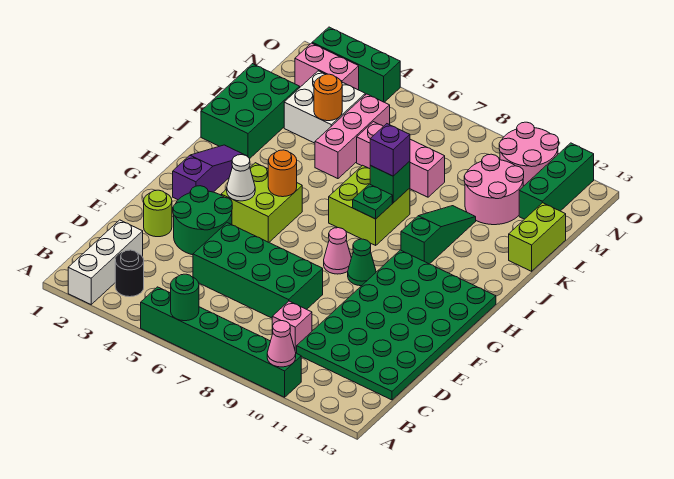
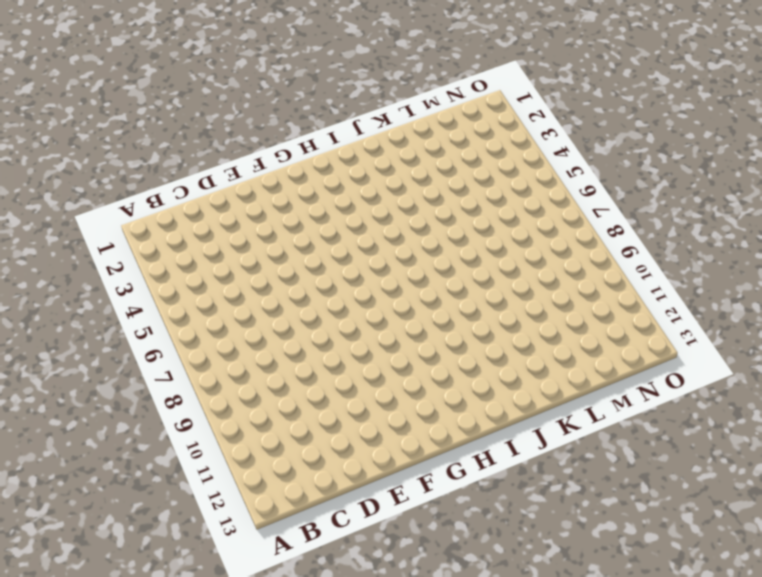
none -> white brick A2:C2 level 1
none -> green brick A5:A10 level 1
none -> black round brick B3 level 1
none -> pink brick C9 level 1

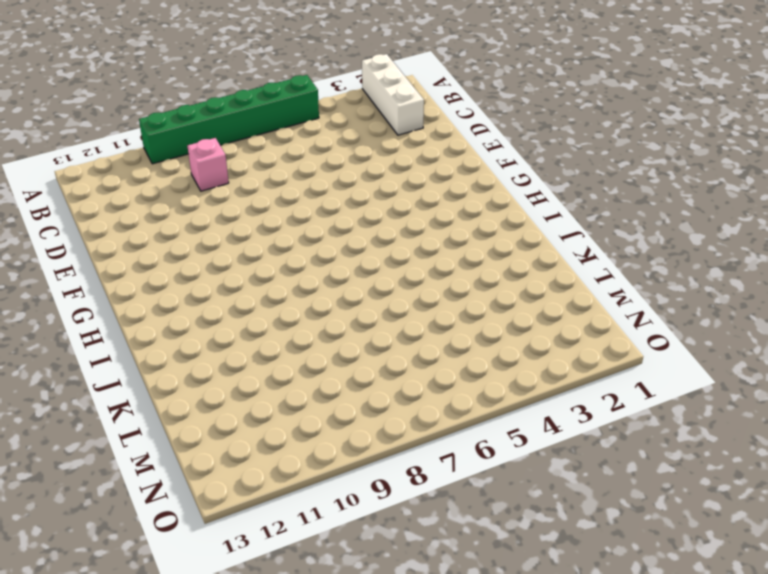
none -> black round brick B3 level 1
none -> green plate C10:H13 level 1
none -> green brick D5:E8 level 1
none -> lime round brick E2 level 1

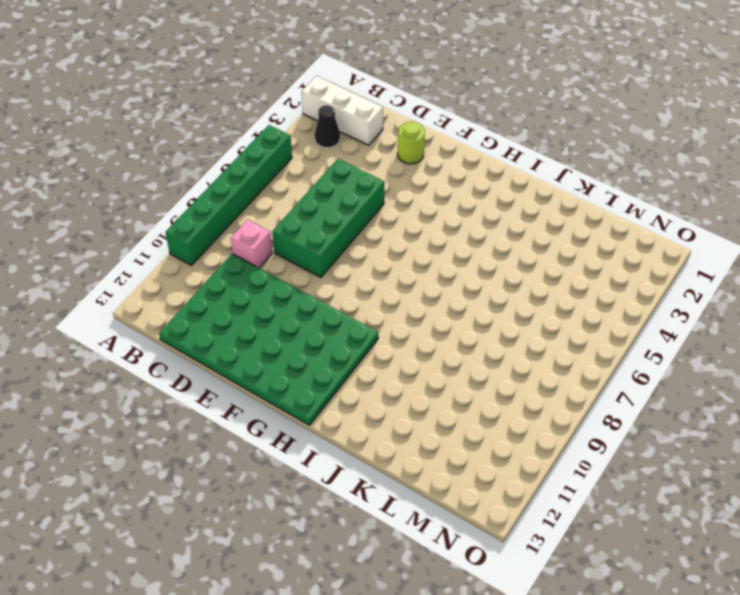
black cone B3 level 1 -> black round brick B3 level 1
none -> green round brick E3:F4 level 1
none -> purple slope G2:I2 level 1 top G
none -> lime brick G4:H5 level 1
none -> pink cone G8 level 1

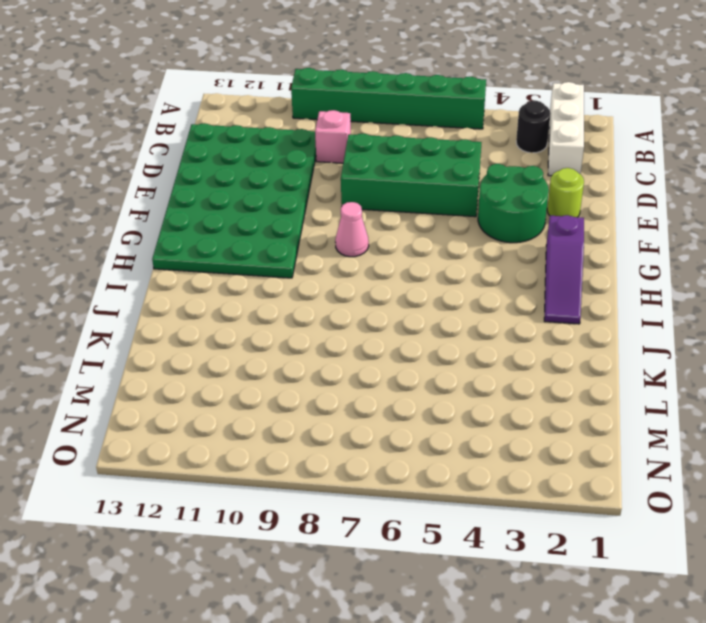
none -> lime brick G4:H5 level 1
none -> green cone G9 level 1
none -> lime brick I7:J8 level 1
none -> green slope I10:K10 level 1 top I

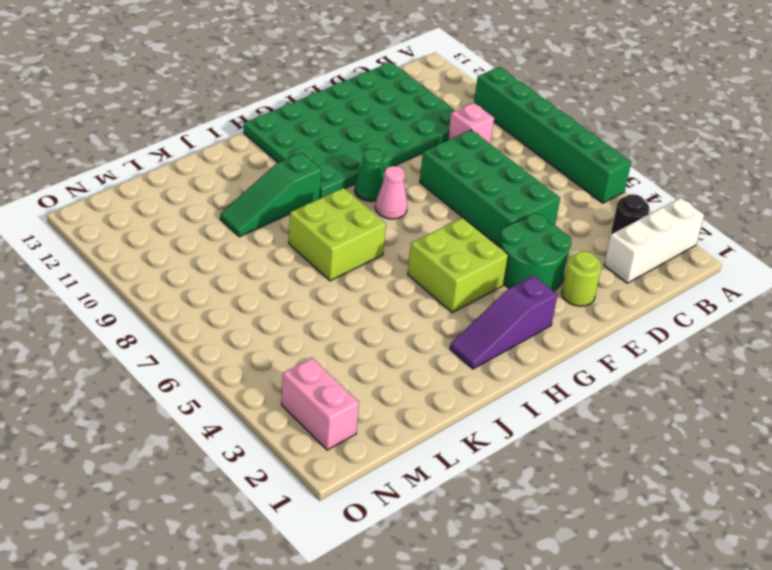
none -> green brick J1:L2 level 1
none -> pink brick K5:M5 level 1
none -> lime brick K13:L13 level 1
none -> white brick L3:M4 level 1

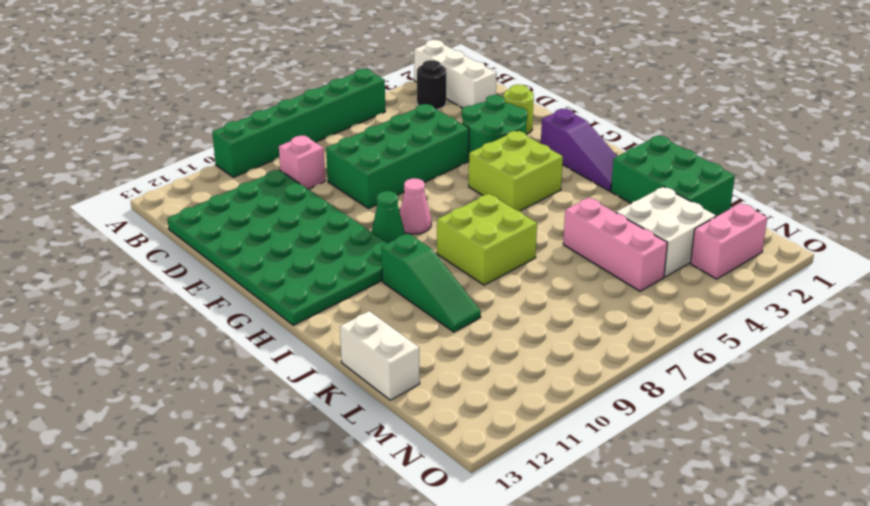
white brick K13:L13 level 1 -> lime brick K13:L13 level 1
none -> pink brick L6:L8 level 1
none -> pink round brick L10:M11 level 1
none -> green brick M12:O12 level 1
none -> pink round brick N10:O11 level 1

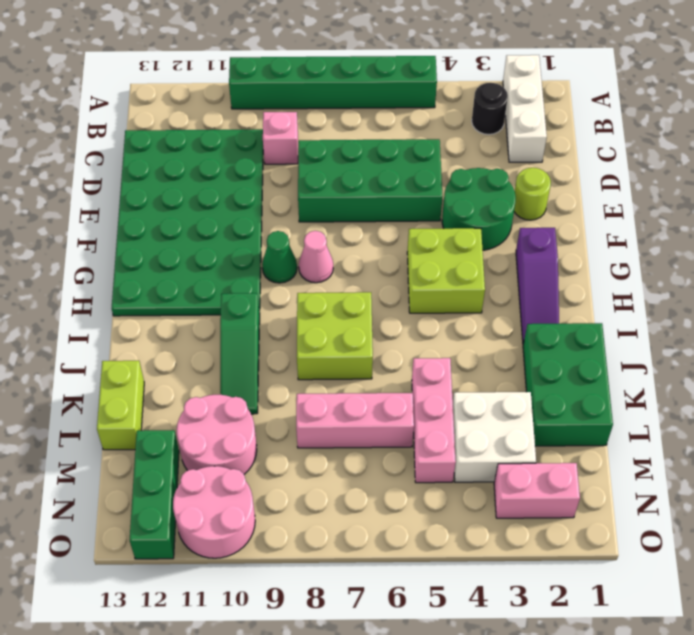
none -> green brick O2:O4 level 1
none -> green round brick A6 level 2
none -> pink cone A10 level 2
none -> white cone G4 level 2

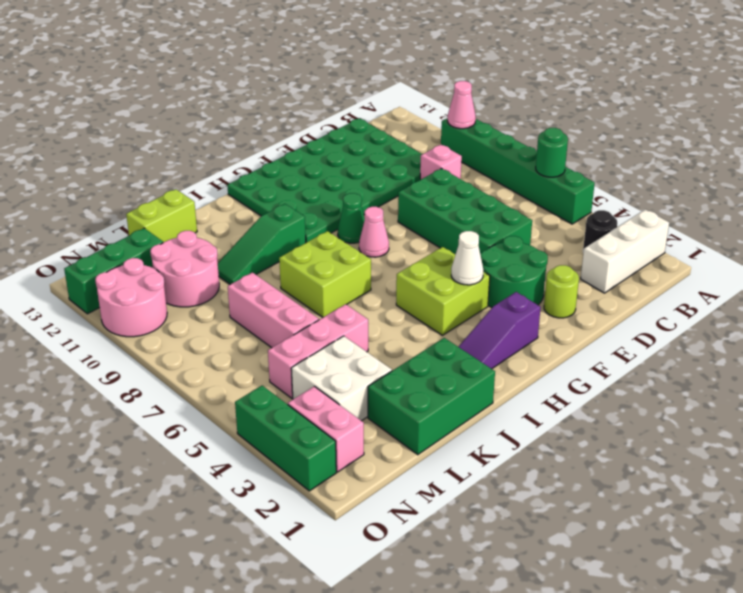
none -> orange round brick H5 level 2
none -> green plate I8 level 2
none -> green brick J8 level 2
none -> orange round brick L4 level 2

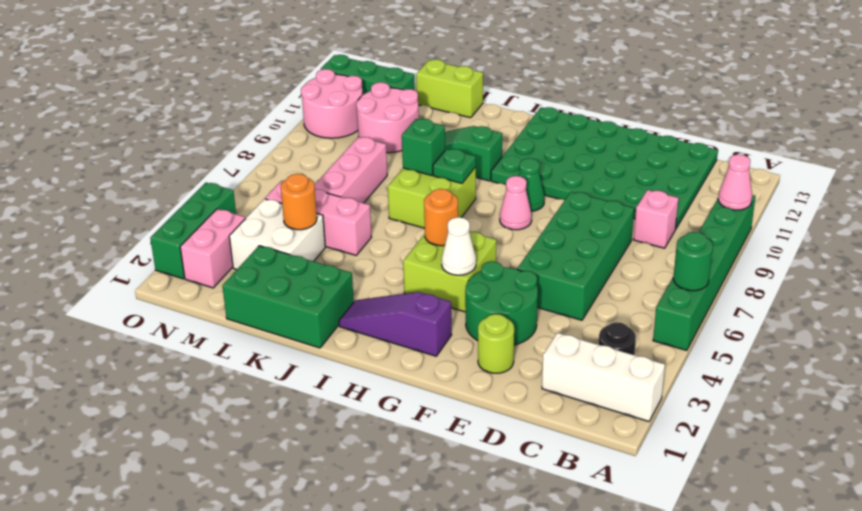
none -> purple brick J8 level 3

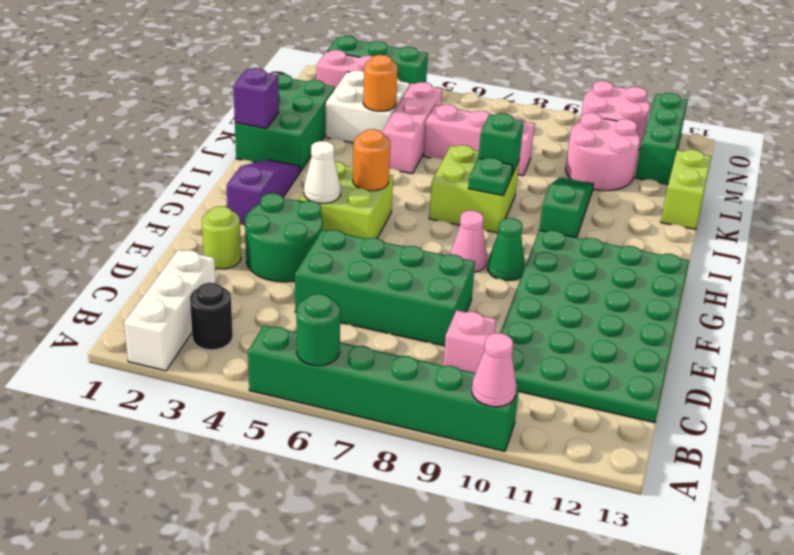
purple brick J1 level 2 -> purple brick J8 level 3

